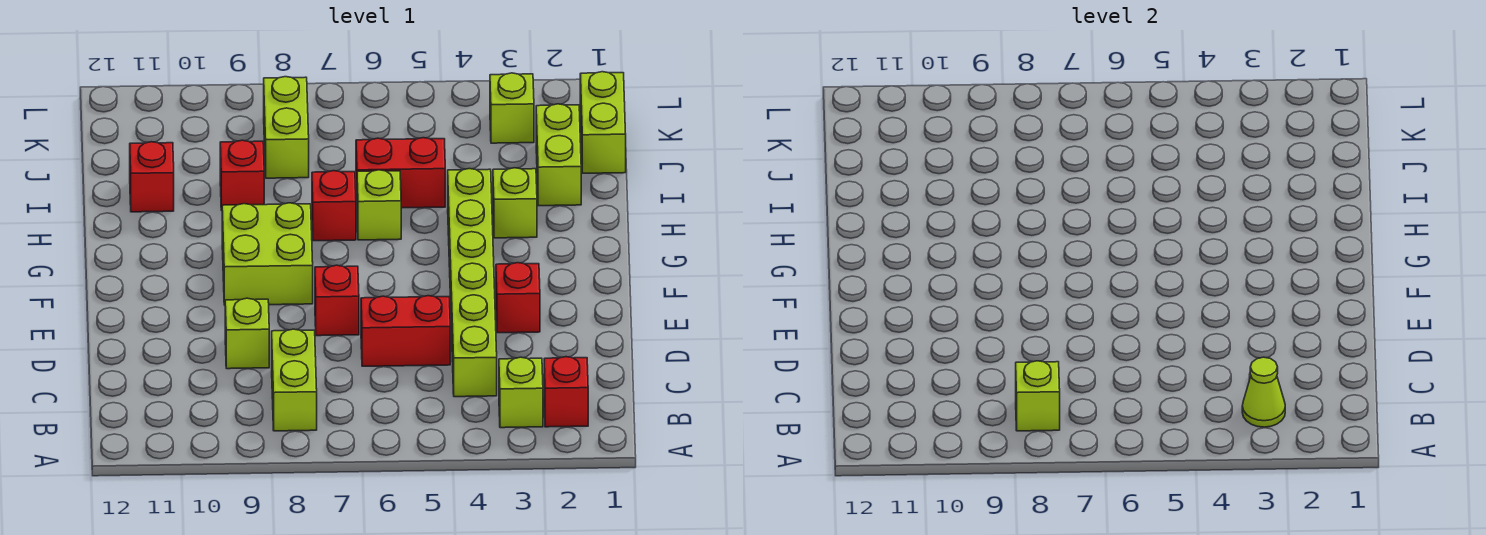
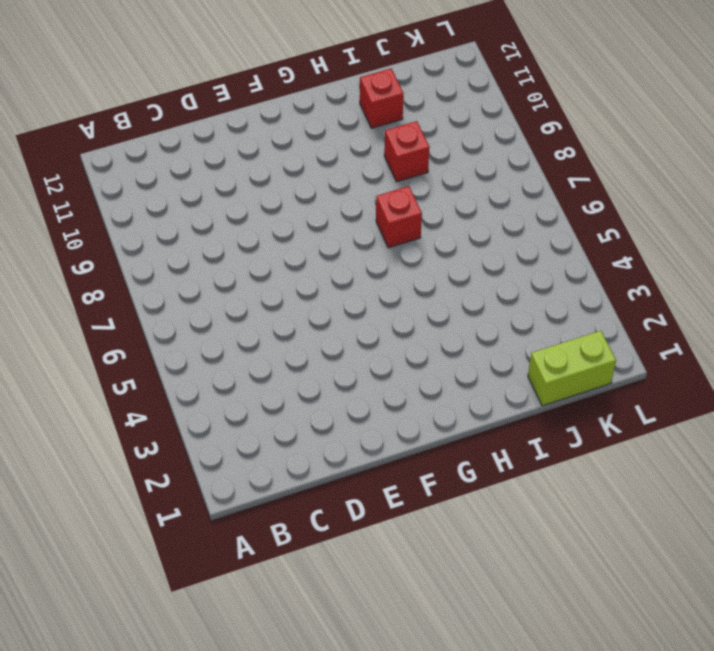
none -> red brick B2 level 1
none -> lime brick B3 level 1
none -> lime brick B8:C8 level 1

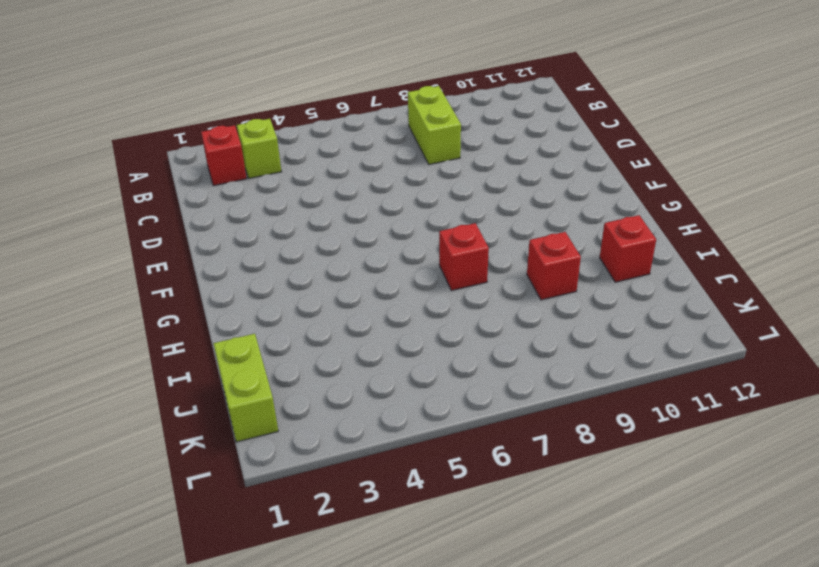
none -> lime brick C4:H4 level 1
none -> red brick D5:D6 level 1
none -> lime brick D9 level 1

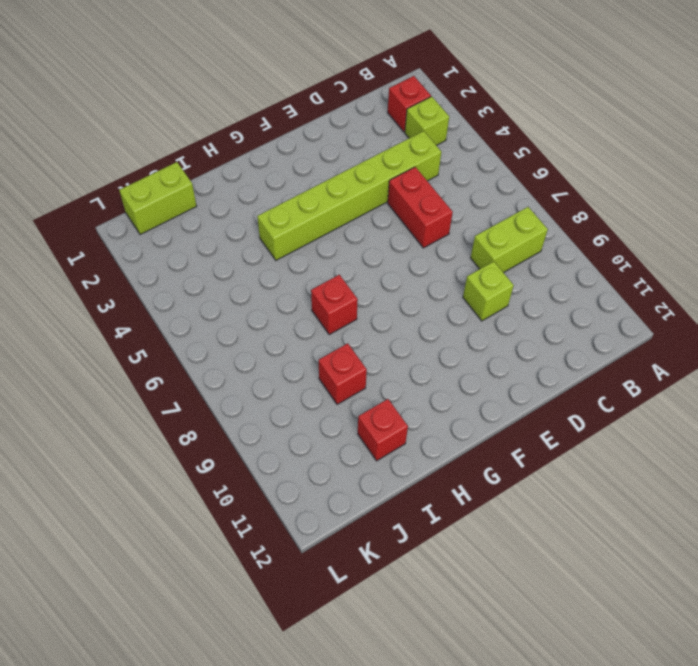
none -> red brick E3 level 1
none -> red brick E7 level 1
none -> lime brick F8:G9 level 1

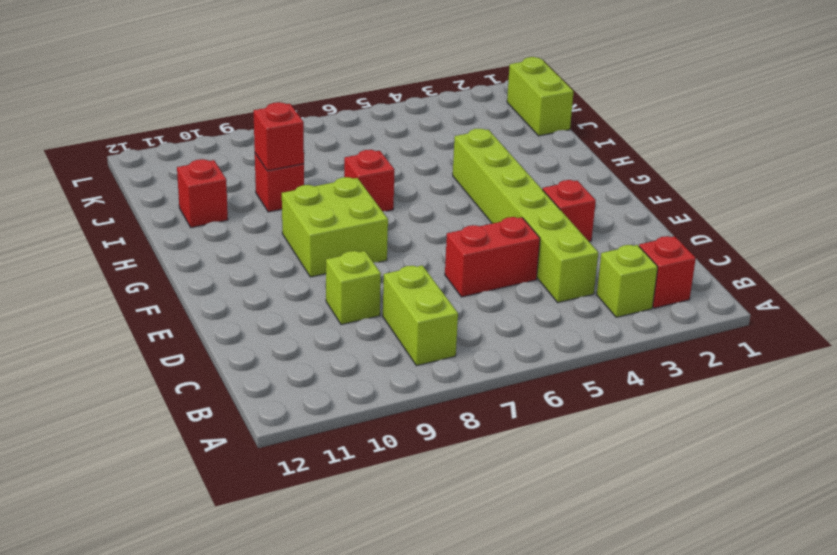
red brick I9 level 2 -> red brick E7 level 1
none -> lime brick H3 level 1
none -> lime brick H6 level 1
none -> lime brick I2:J2 level 1

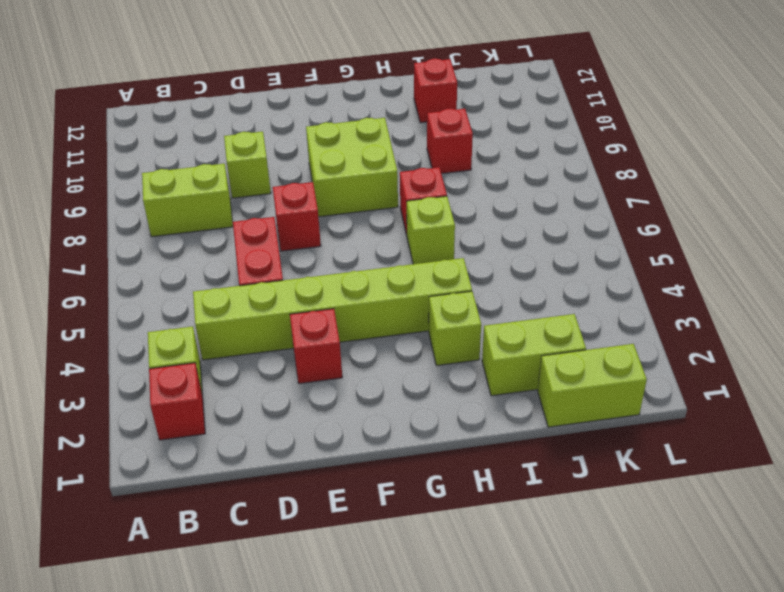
none -> red brick I5:I6 level 1
none -> lime brick J8:K8 level 1
none -> lime brick K3 level 1

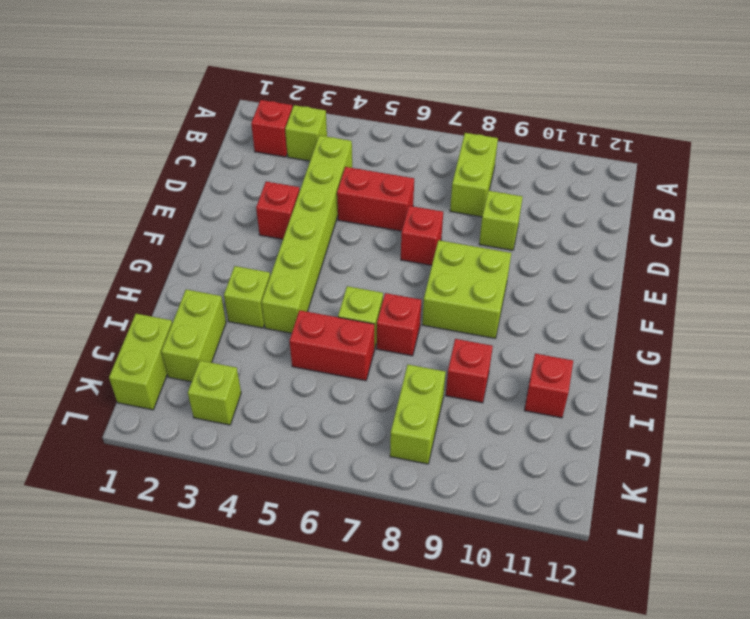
none -> lime cone B3 level 2
none -> lime brick B8 level 2

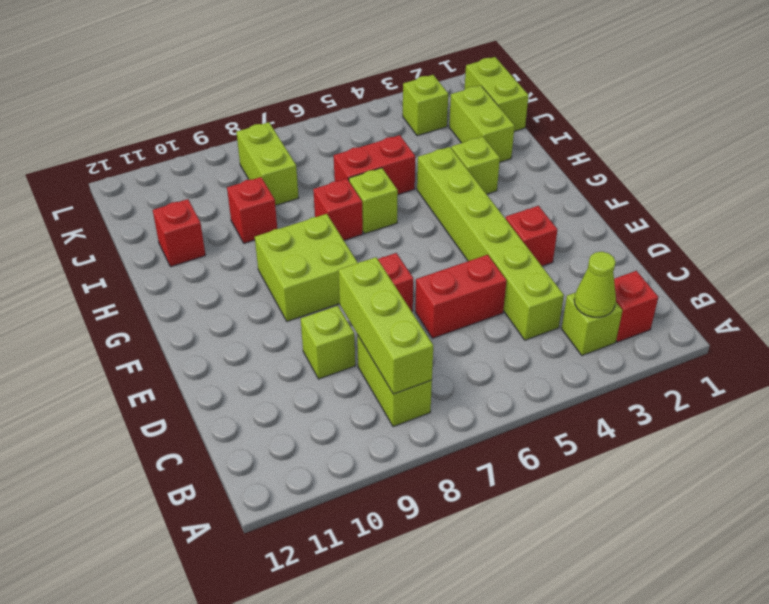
lime brick B8:D8 level 2 -> lime brick B8 level 2

